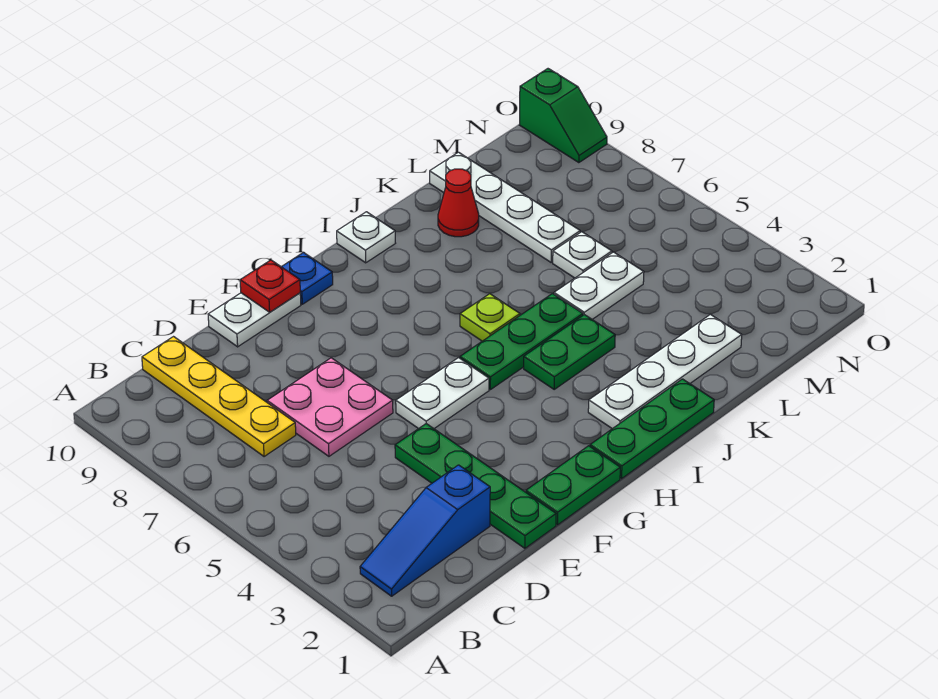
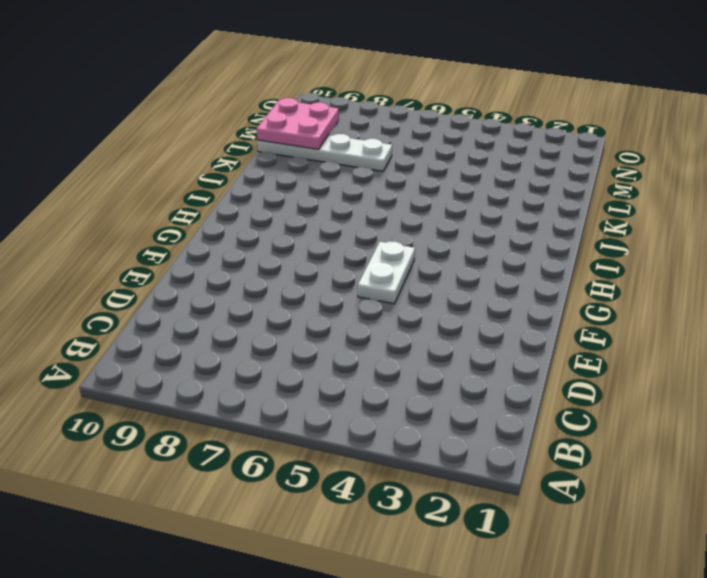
pink plate L9:M10 level 2 -> pink plate D6:E7 level 1
none -> blue slope B2:D2 level 1 top D
none -> yellow plate C7:C10 level 1
none -> green plate E1:E4 level 1

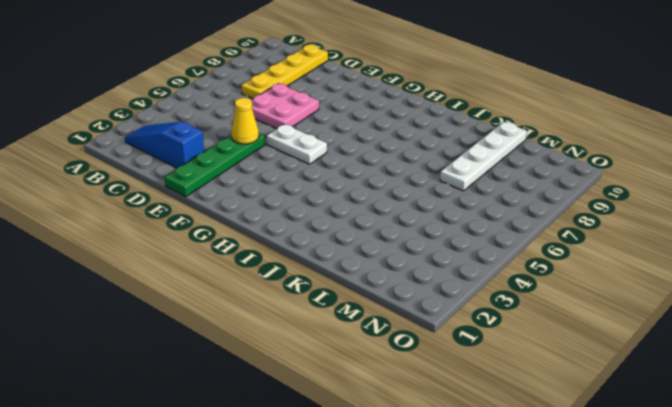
yellow cone E4 level 2 -> none
none -> white plate E10:F10 level 1
none -> green plate F1:G1 level 1
none -> blue plate G10 level 1

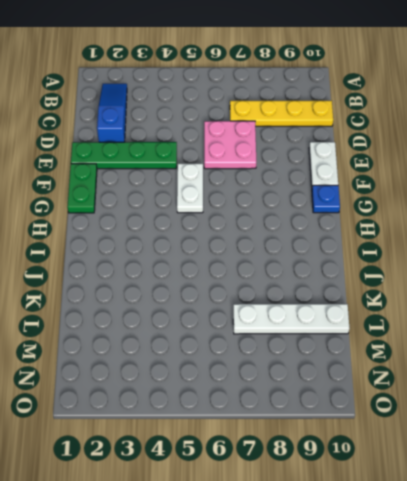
none -> green plate H1:J1 level 1
none -> green plate H5:J5 level 1
none -> white plate I2:L2 level 1

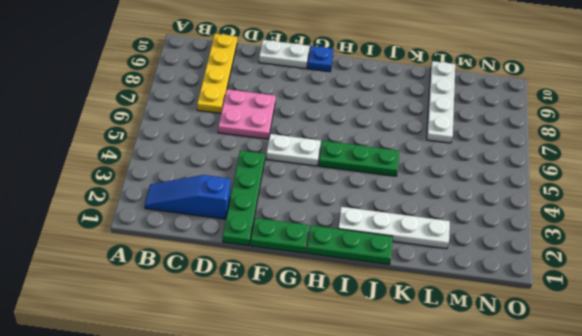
none -> green plate I4:J4 level 1
none -> lime plate I6 level 1
none -> white plate I10 level 1

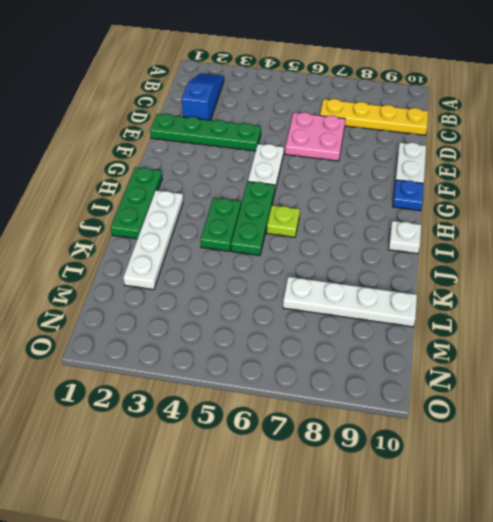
none -> green plate F1:G1 level 1
none -> white plate K5:L5 level 1
none -> red cone K9 level 1

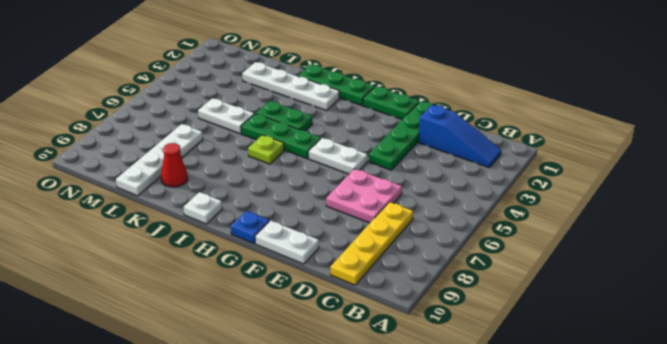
none -> white plate L6 level 1
none -> green slope O9:O10 level 1 top 10
none -> red plate F10 level 2

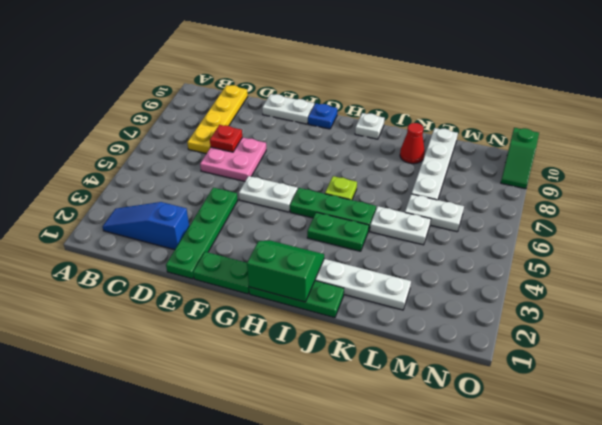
red plate D7 level 2 -> red plate F10 level 2
green slope H1:I2 level 2 top 1 -> none
white plate L6:M6 level 1 -> white plate L6 level 1

